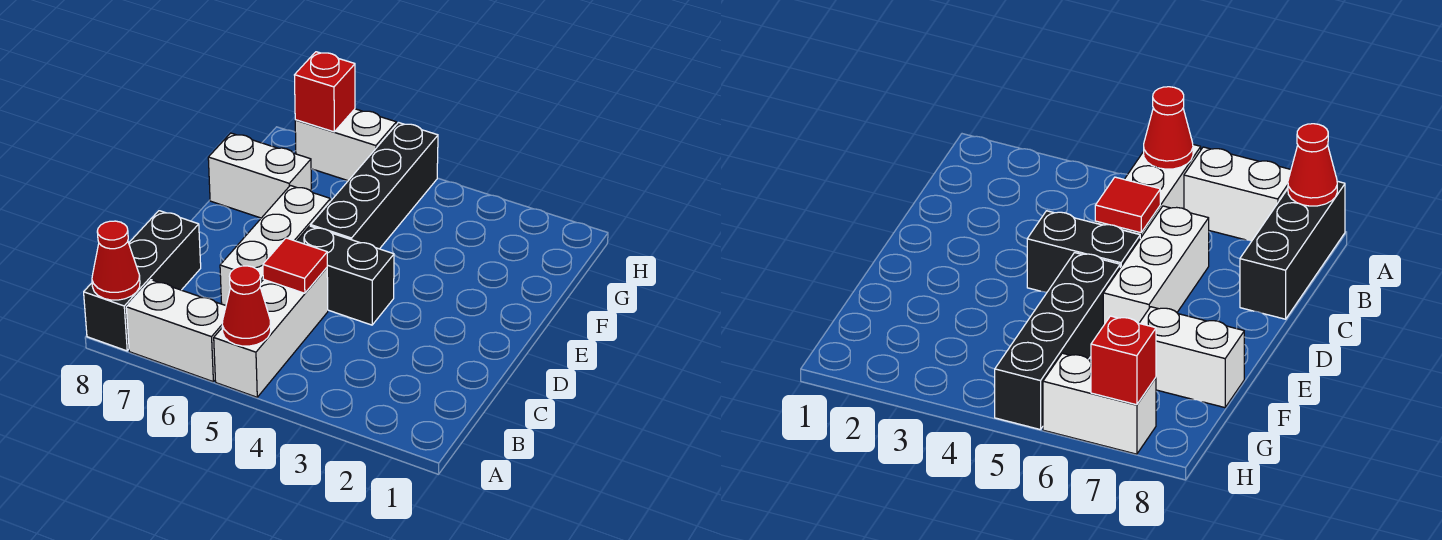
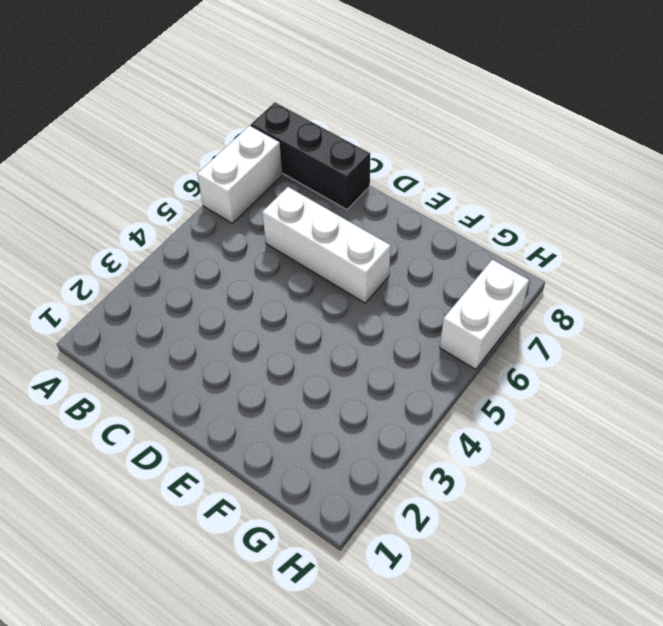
none -> white brick A5:C5 level 1
none -> black brick D4:D5 level 1
none -> black brick E5:H5 level 1

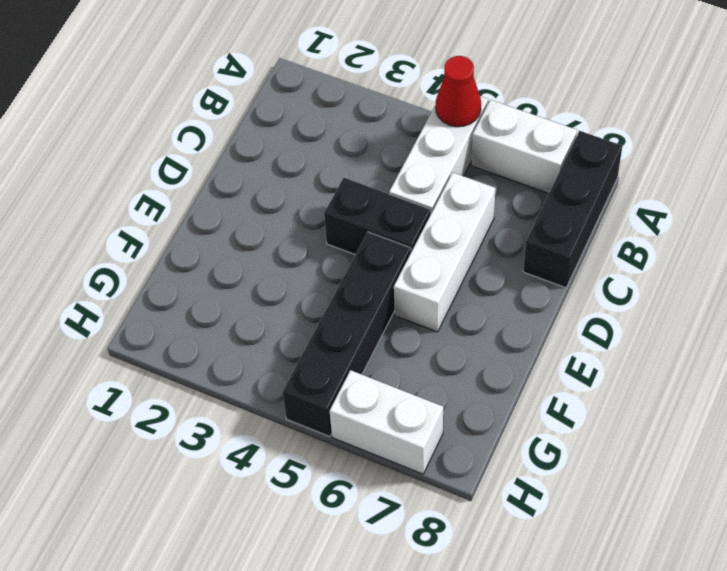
none -> white brick F7:F8 level 1
none -> red cone A8 level 2
none -> red tile C5 level 2

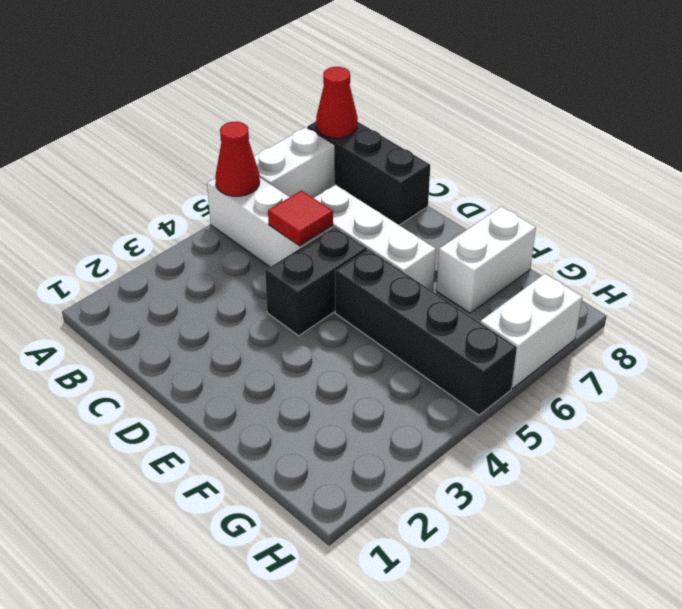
none -> red brick H7 level 2

